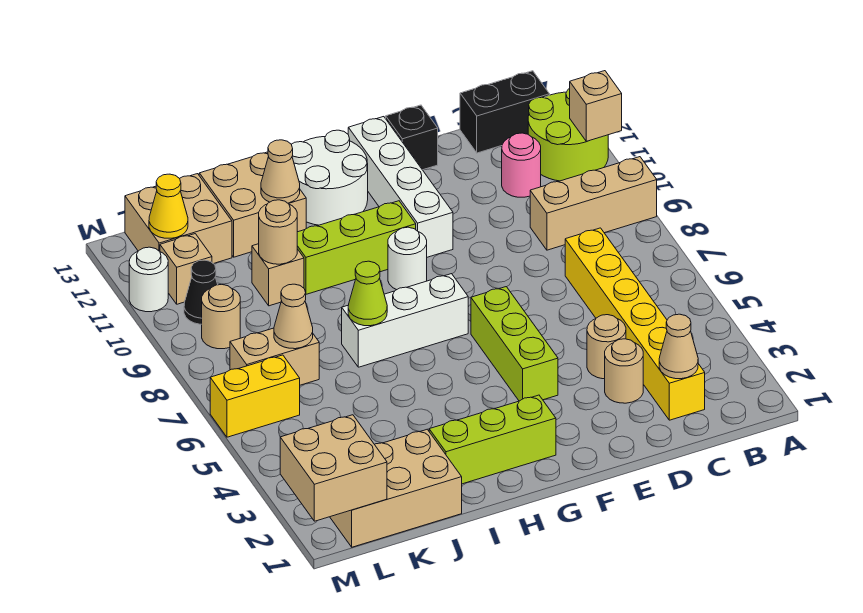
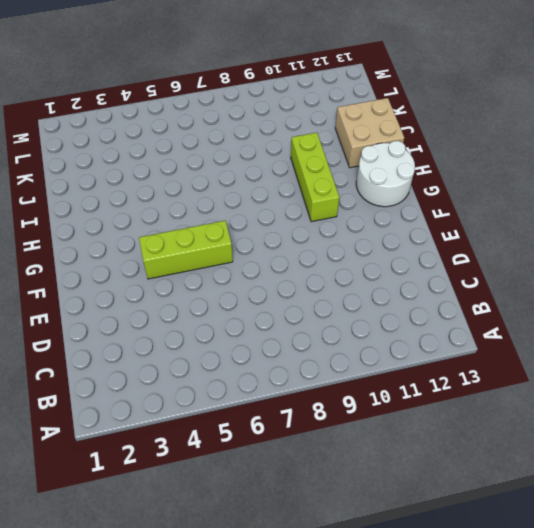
none -> tan brick A9:C9 level 1
none -> lime round brick A11:B12 level 1
none -> black brick B13:C13 level 1
none -> yellow brick C2:C7 level 1

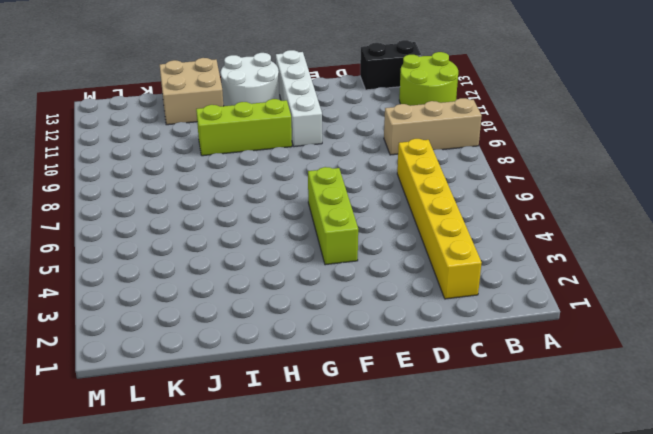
none -> pink round brick C11 level 1
none -> tan round brick D3 level 1
none -> tan round brick D4 level 1
none -> black brick E13 level 1

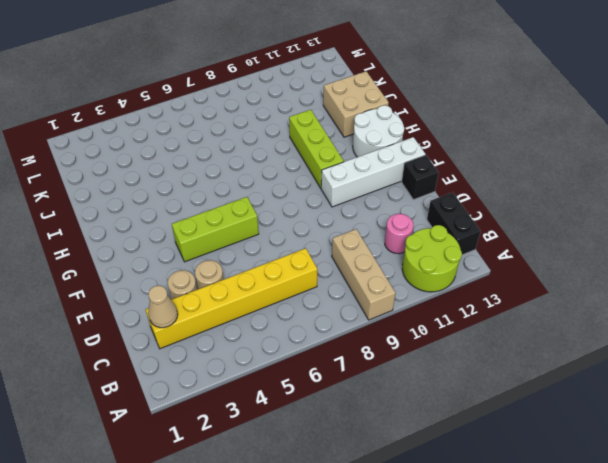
none -> lime brick G2:I2 level 1
none -> white brick G7:I7 level 1
none -> white round brick G9 level 1
none -> tan brick J1:L2 level 1

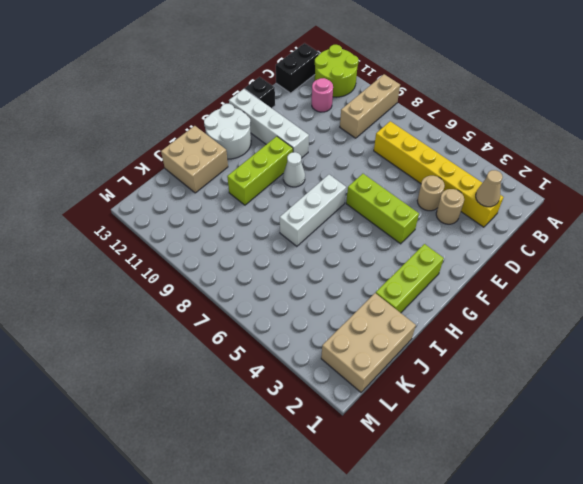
white cone G9 level 1 -> white round brick G9 level 1
none -> tan brick J10 level 1
none -> tan brick K7:L7 level 1
none -> tan brick K12:L13 level 1
none -> yellow brick L6:M6 level 1

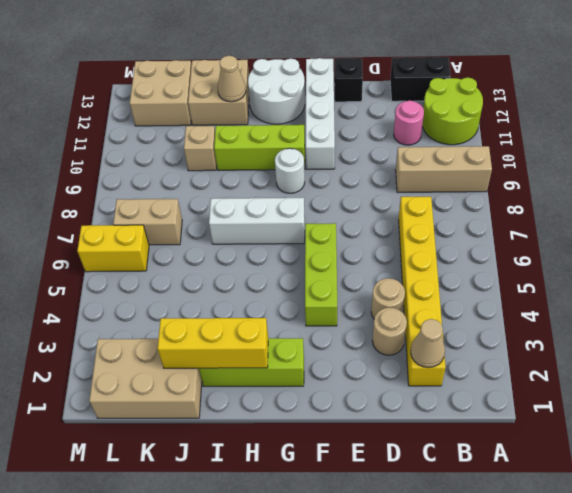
yellow brick H2:J2 level 2 -> none
none -> tan round brick L9 level 1
none -> black cone L10 level 1
none -> tan brick L11 level 1
none -> white round brick M11 level 1

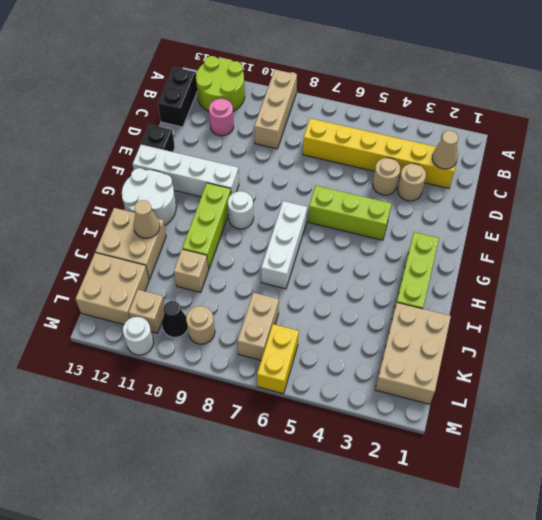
none -> tan brick A11 level 2
none -> lime cone I7 level 2
none -> tan round brick J10 level 2
none -> tan cone K7 level 2

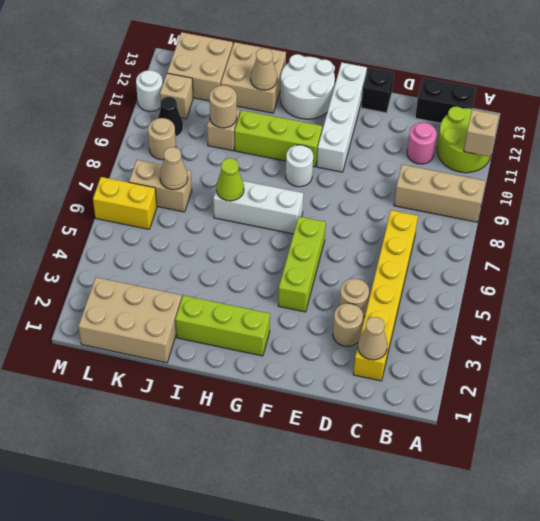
none -> tan brick L1:M2 level 2
none -> yellow cone L12 level 2

